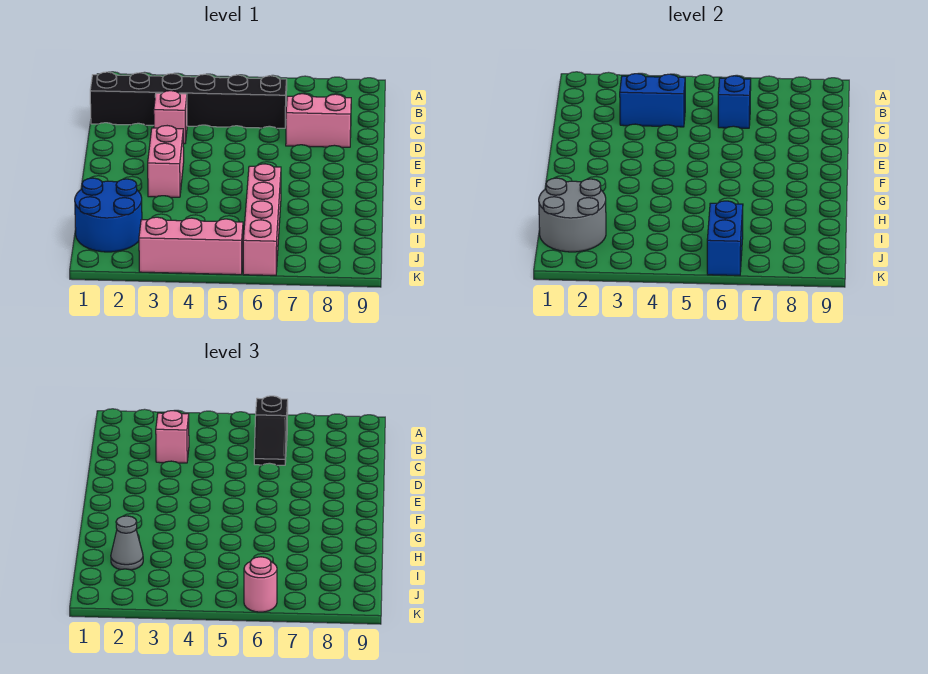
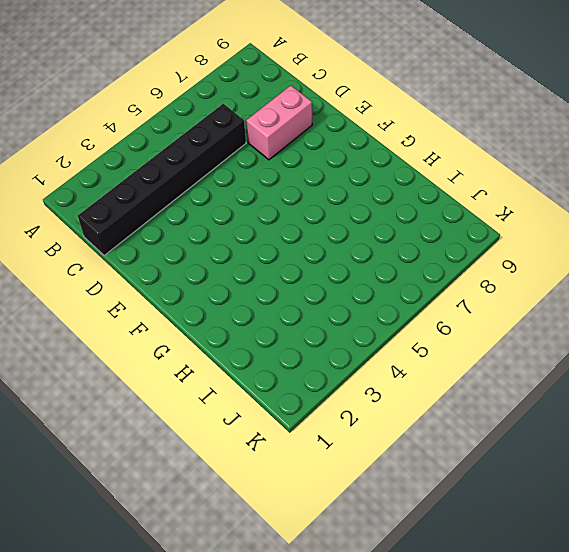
none -> pink brick D3 level 1
none -> pink brick F3:G3 level 1
none -> pink brick H6:K6 level 1

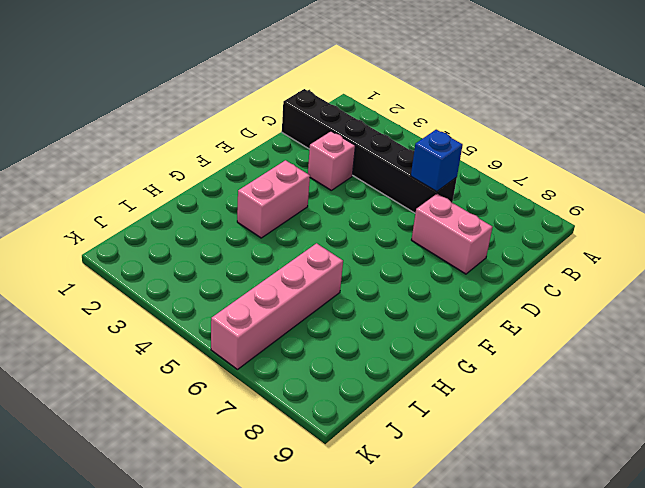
none -> blue round brick I1:J2 level 1
none -> pink brick K3:K5 level 1
none -> blue brick C3:C4 level 2

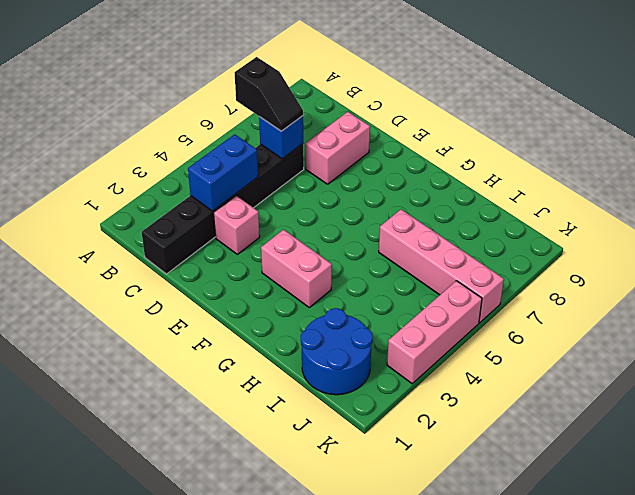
none -> grey round brick I1:J2 level 2
none -> blue brick J6:K6 level 2
none -> pink brick C3 level 3

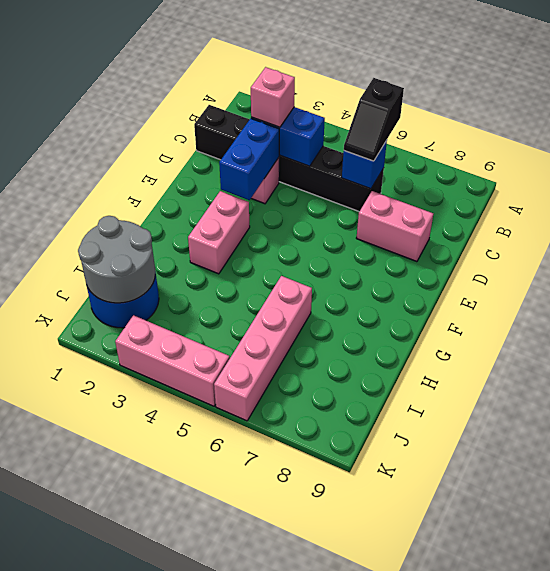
blue brick D3:E3 level 2 -> blue brick J6:K6 level 2
none -> grey cone I2 level 3
none -> pink round brick K6 level 3

